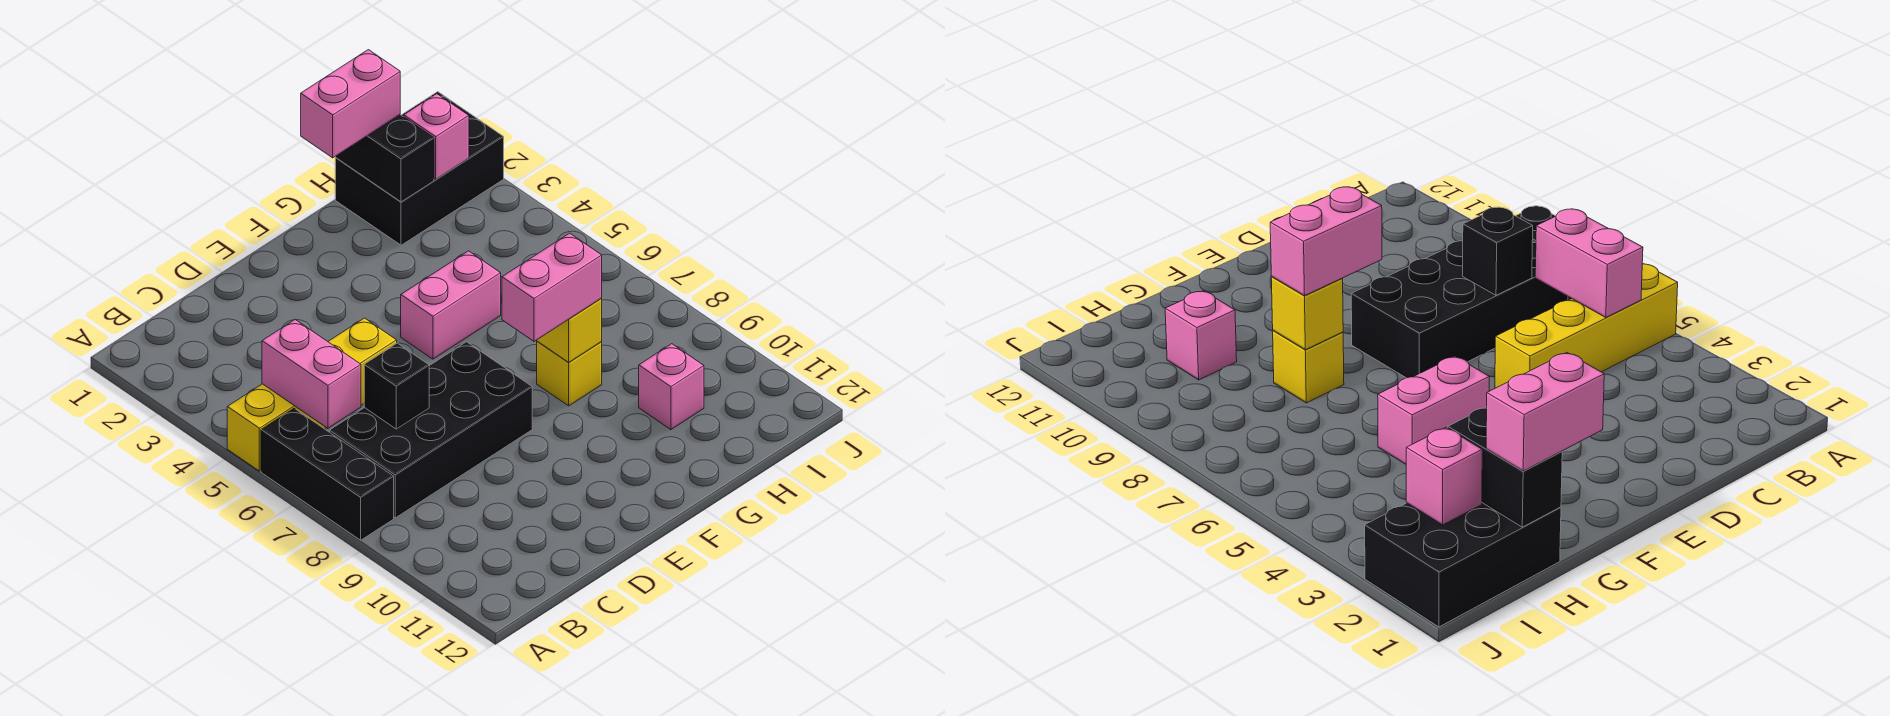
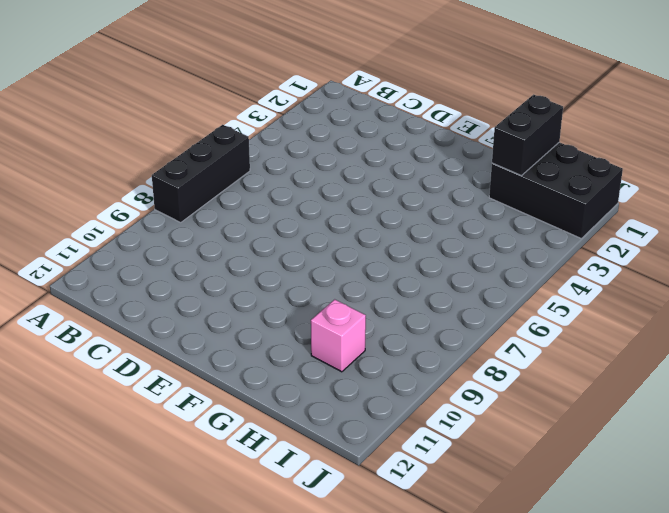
none -> yellow brick A5:D5 level 1
none -> black brick B7:E8 level 1
none -> pink brick F5:G5 level 1

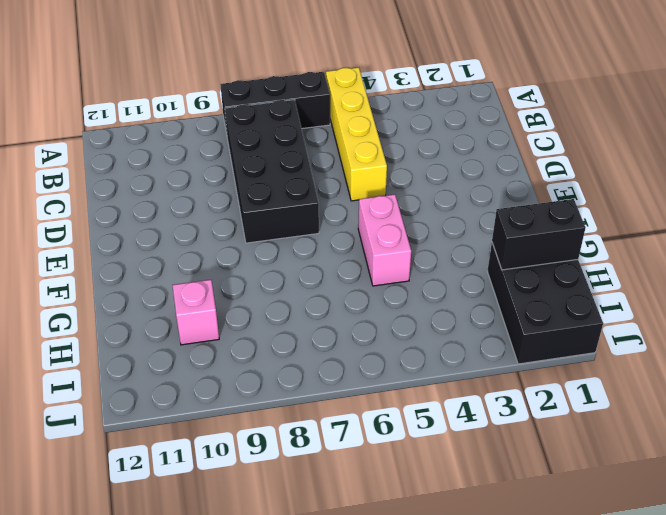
none -> yellow brick G8 level 1
none -> pink brick B5:B6 level 2
none -> black brick C7 level 2

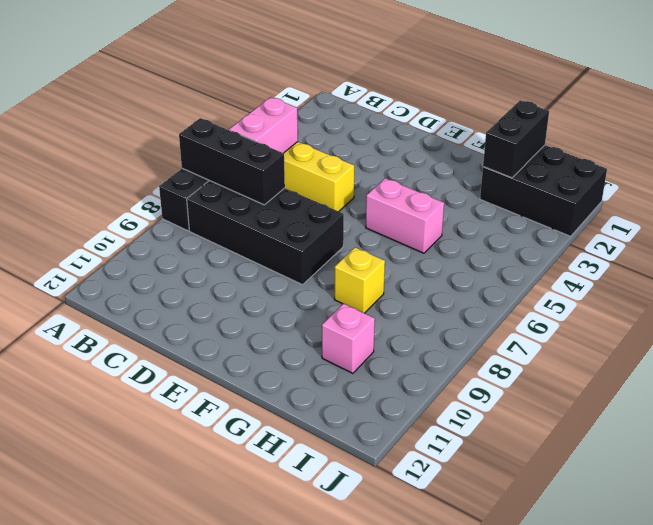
black brick A7:C7 level 2 -> black brick C7 level 2
none -> yellow brick G8 level 2
none -> pink brick I2 level 2
none -> pink brick F8:G8 level 3

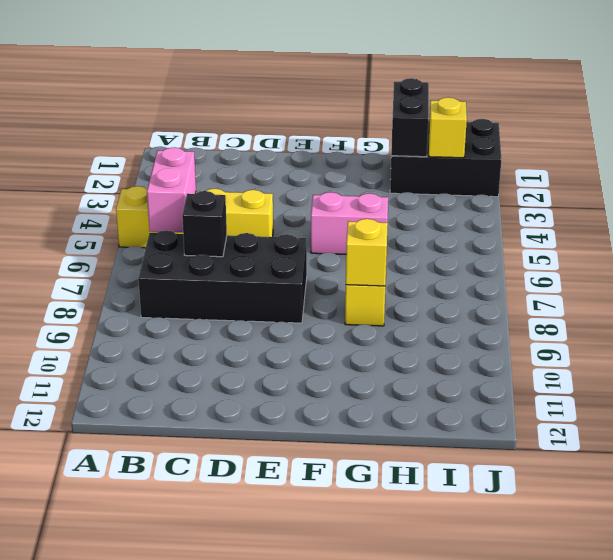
yellow brick I2 level 2 -> pink brick I2 level 2
none -> black brick A6:A8 level 1
none -> pink brick H10 level 1
none -> pink brick F8:G8 level 3

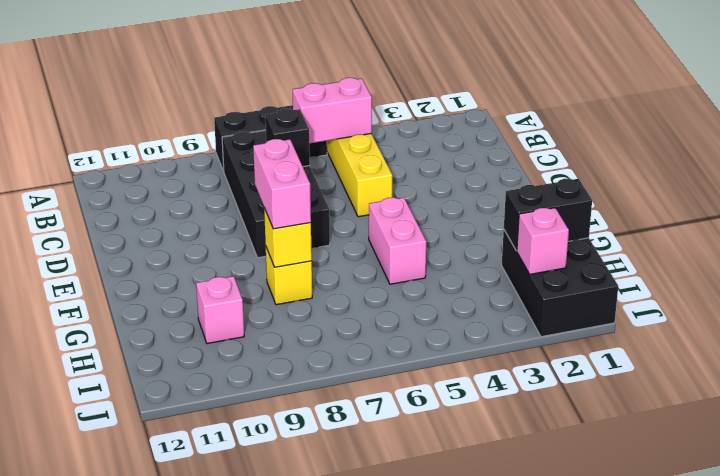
none -> pink brick G1:H1 level 3

